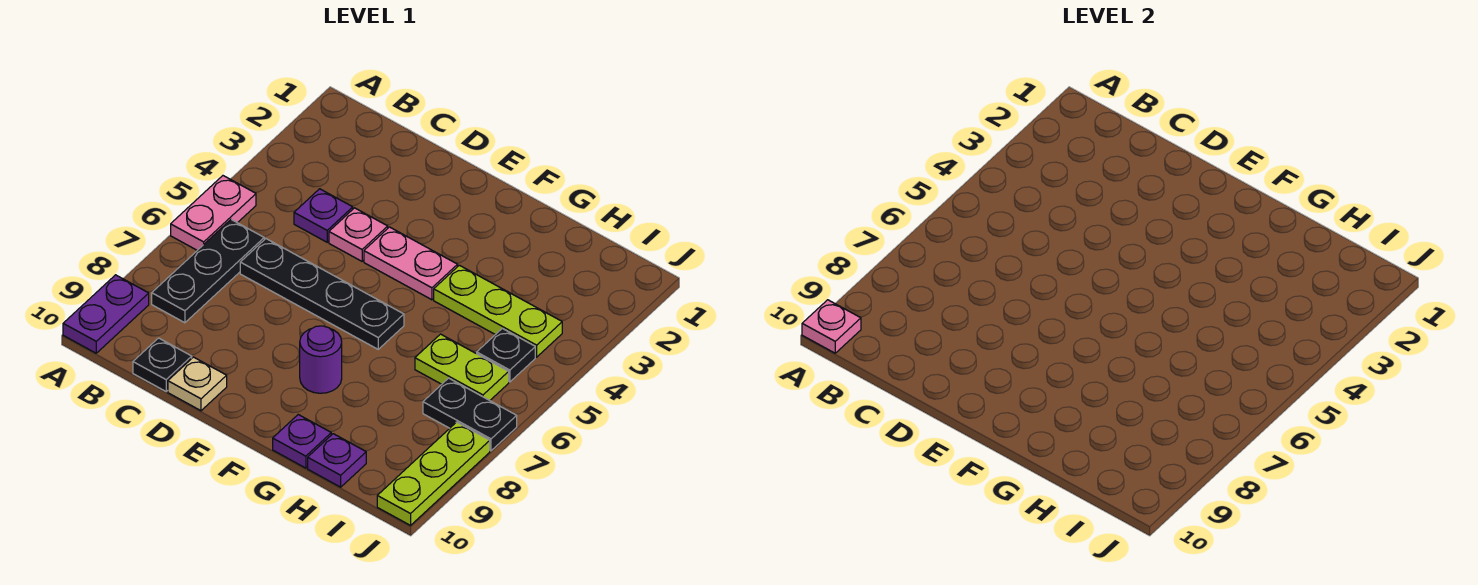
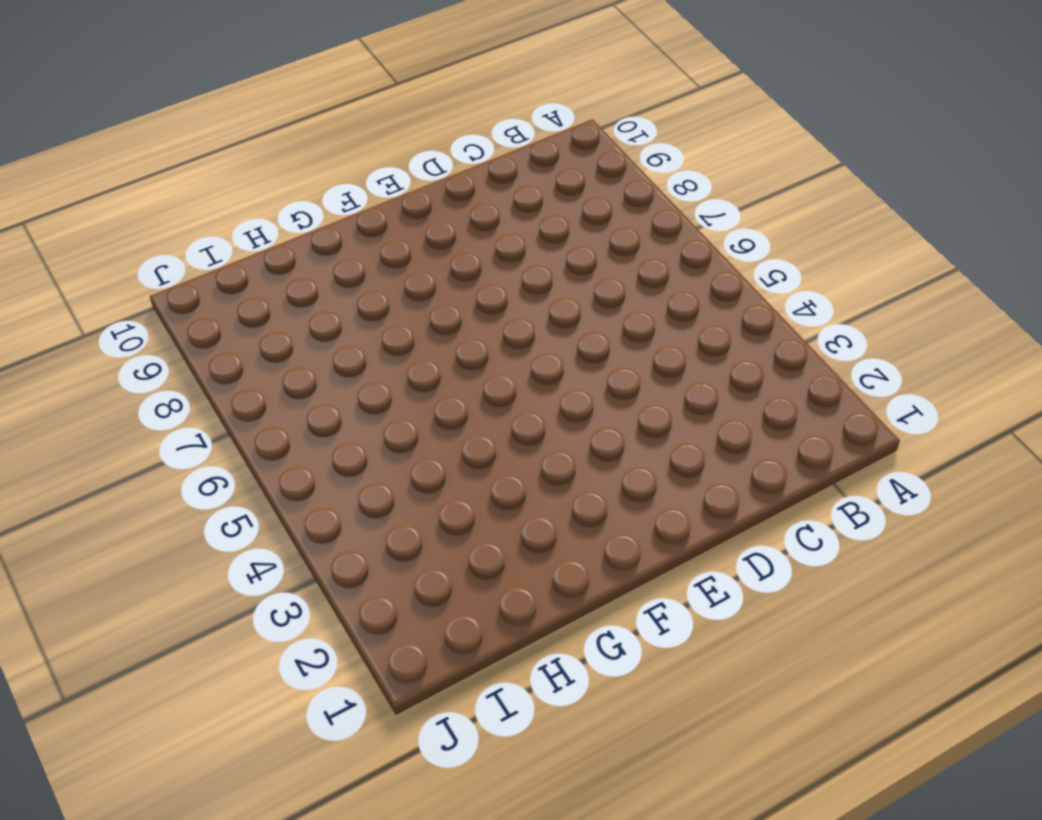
none -> pink plate A5:A6 level 1
none -> purple plate A9:A10 level 1
none -> black plate B6:B8 level 1

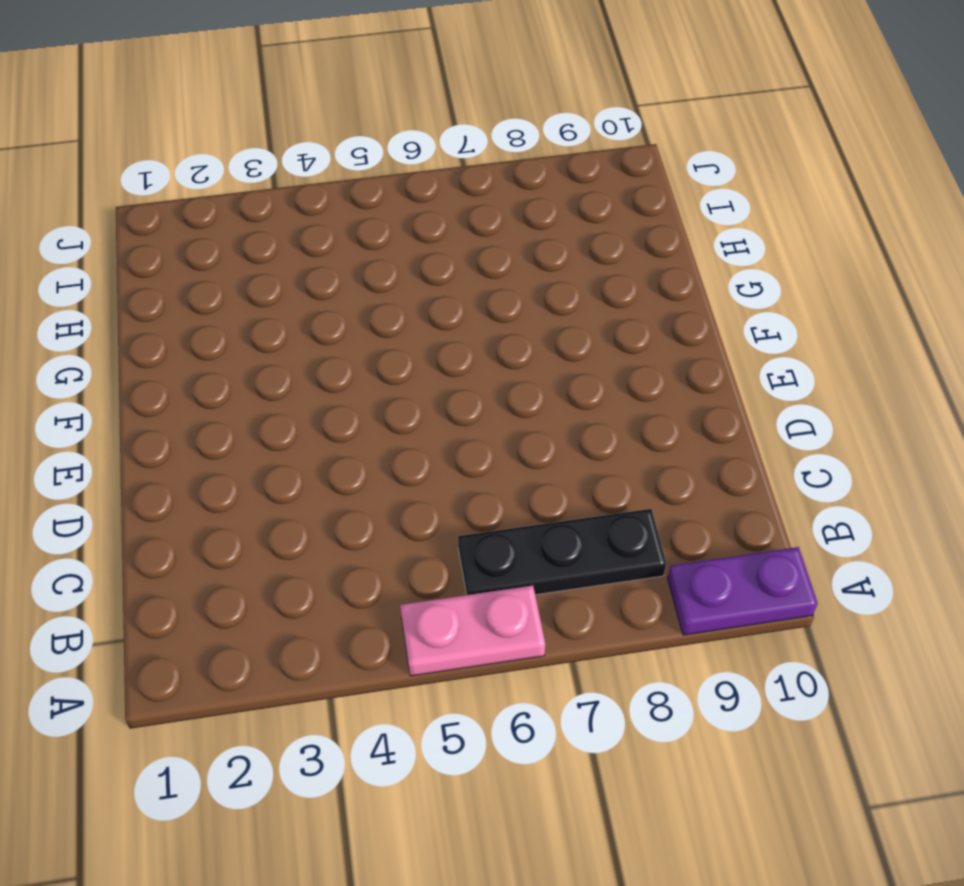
none -> purple plate C4 level 1
none -> black plate C6:F6 level 1
none -> black plate C10 level 1

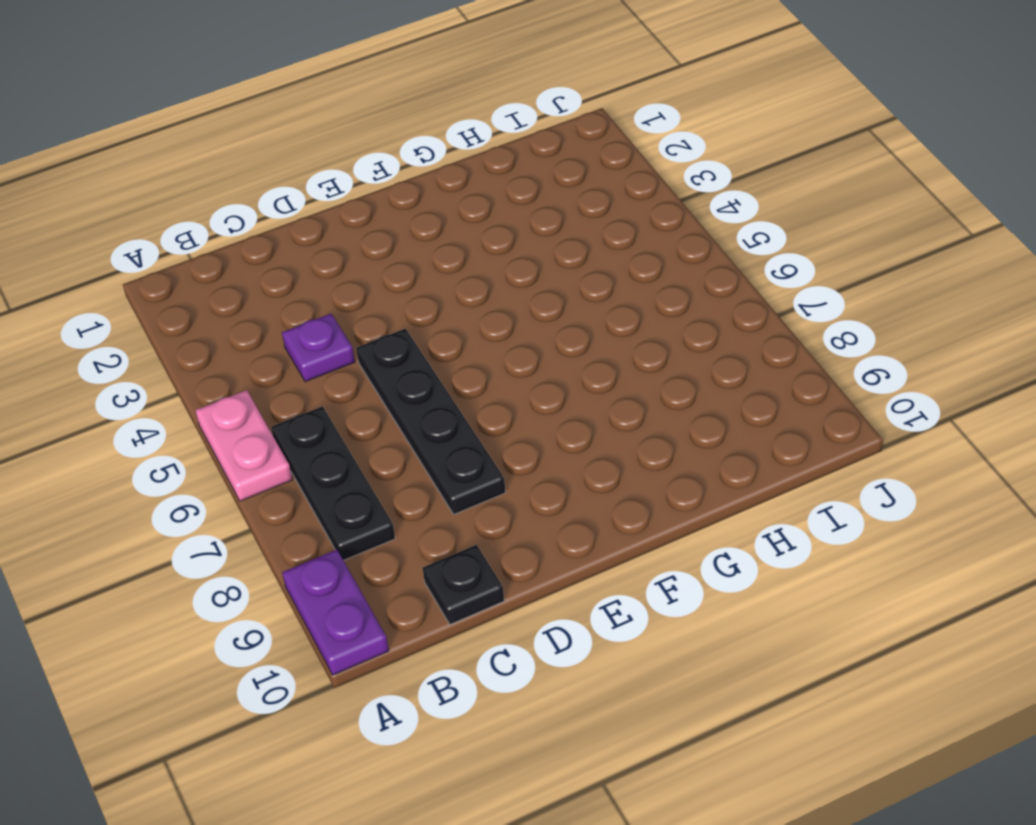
black plate D5:D8 level 1 -> black plate C6:F6 level 1
none -> pink plate D4 level 1
none -> tan plate D10 level 1
none -> pink plate E4:F4 level 1

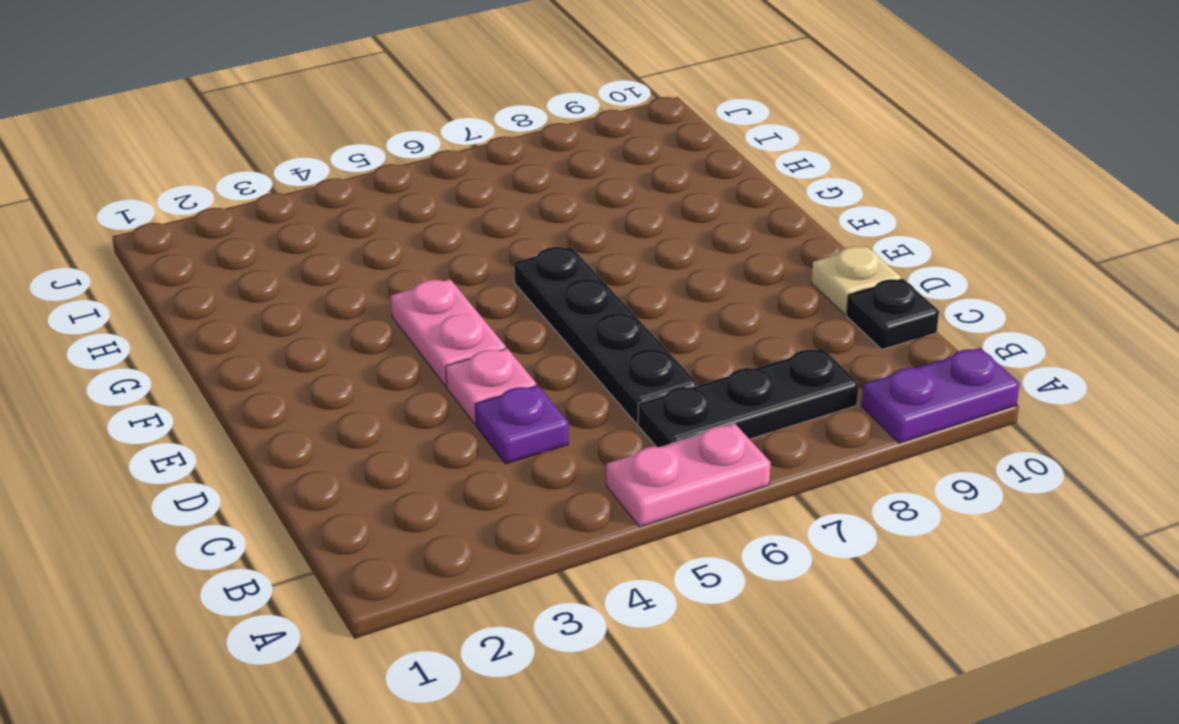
none -> purple round brick F8 level 1
none -> lime plate G4:I4 level 1
none -> purple plate G10 level 1

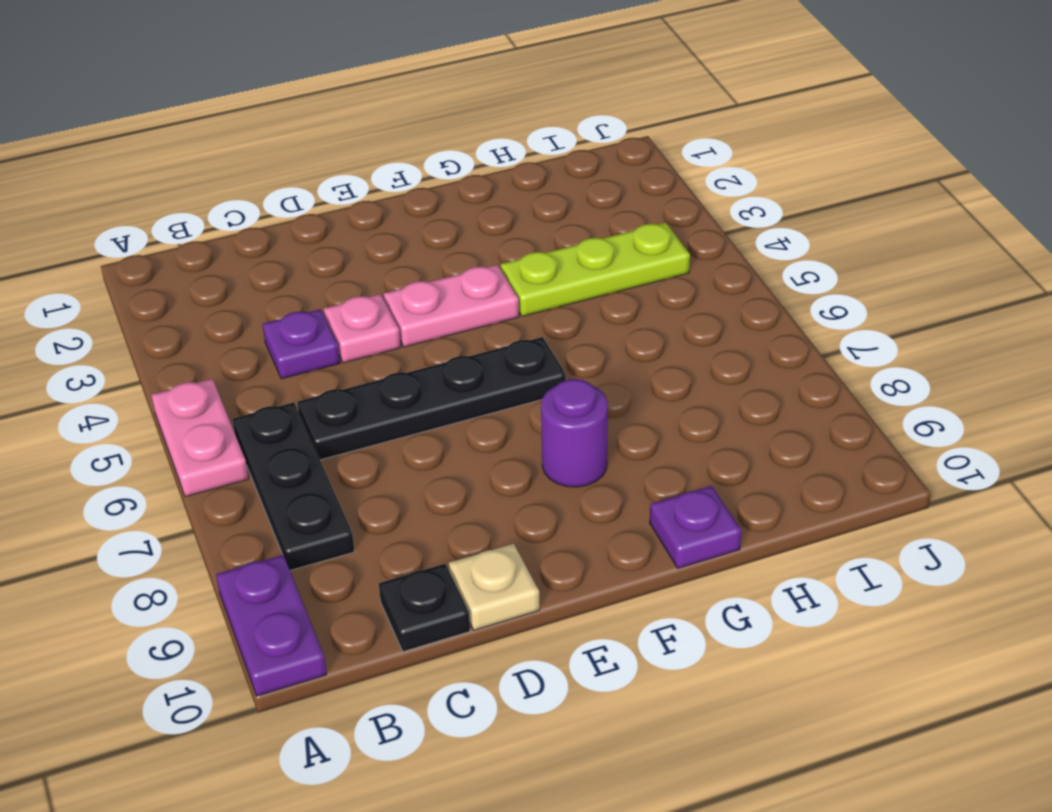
none -> lime plate H6:I6 level 1
none -> purple plate H10 level 1
none -> black plate I5 level 1

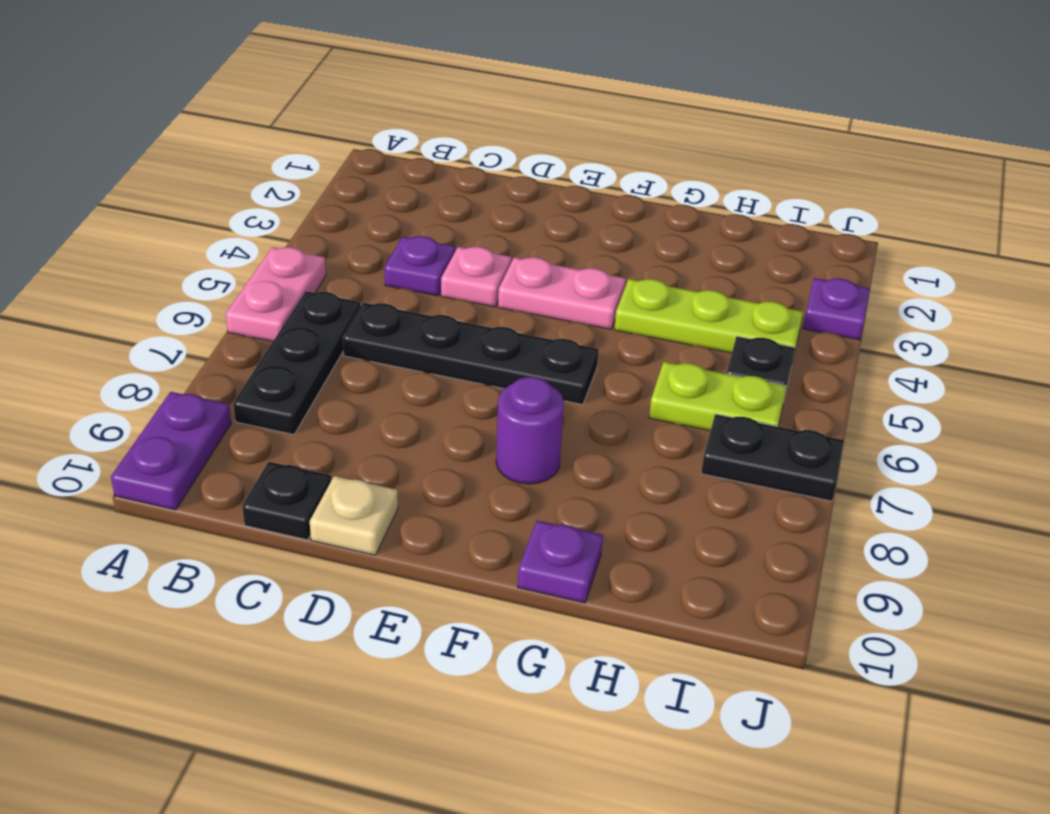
purple plate J3 level 1 -> purple plate H10 level 1
none -> lime plate J8:J10 level 1
none -> pink plate A10 level 2

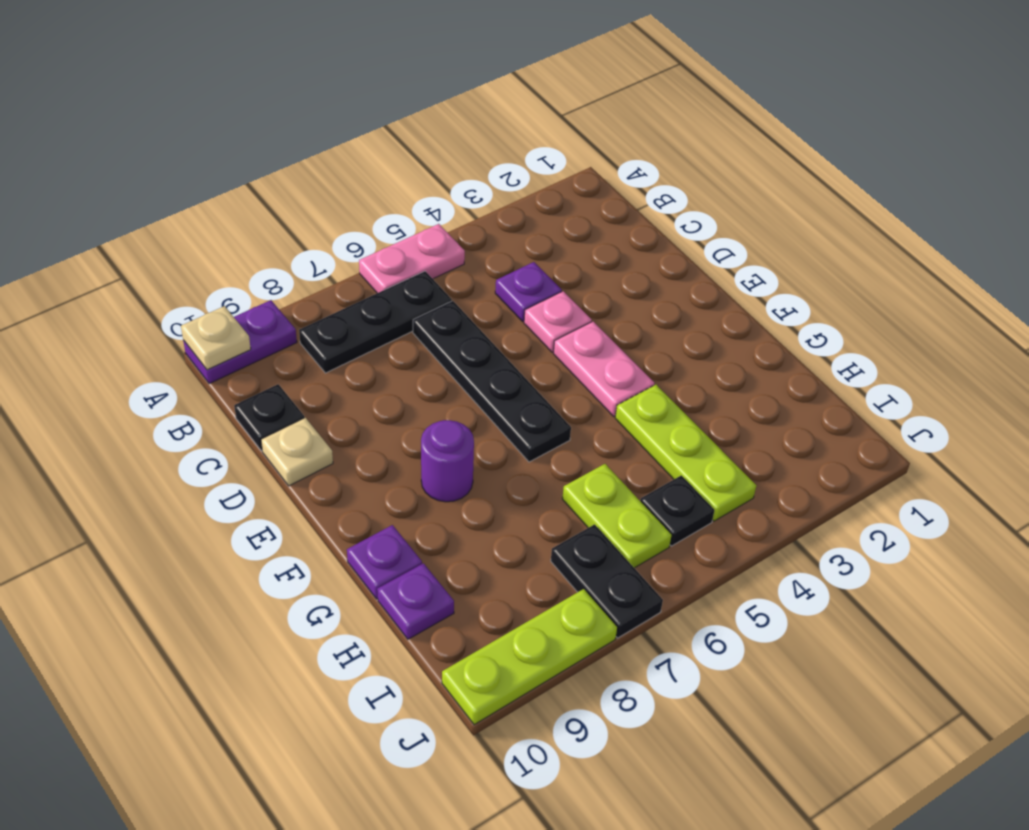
tan plate A10 level 2 -> pink plate A10 level 2

